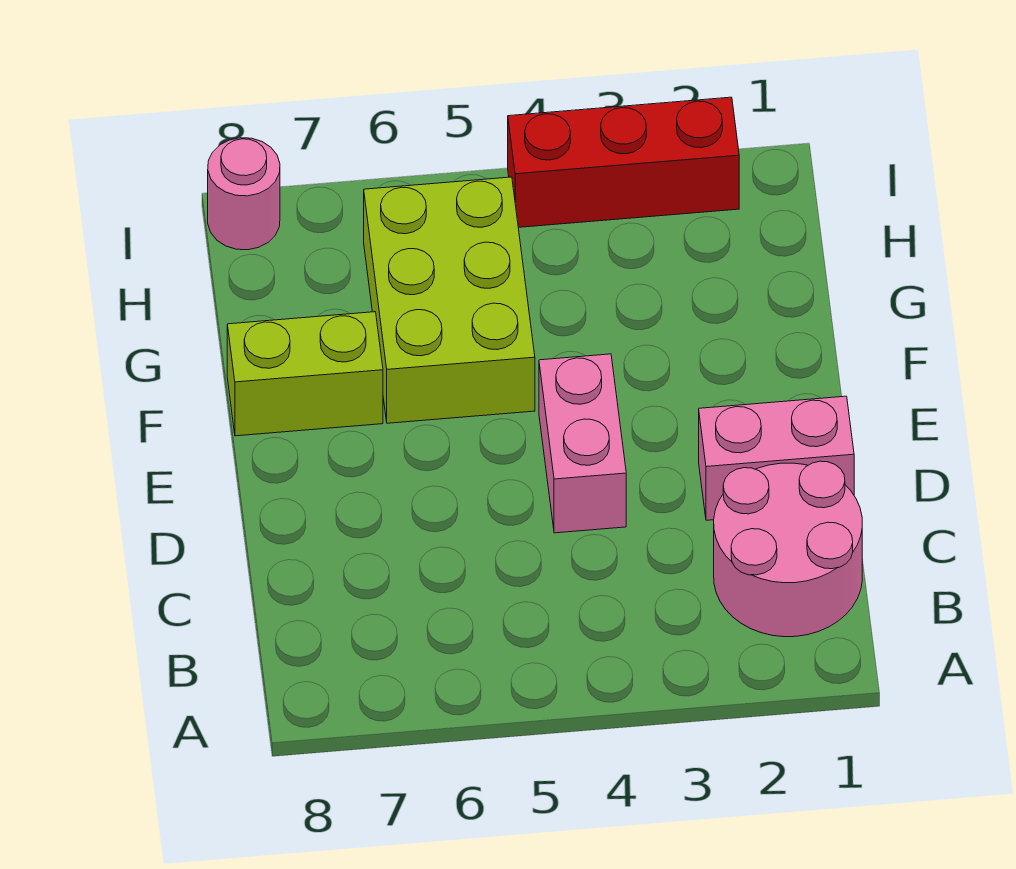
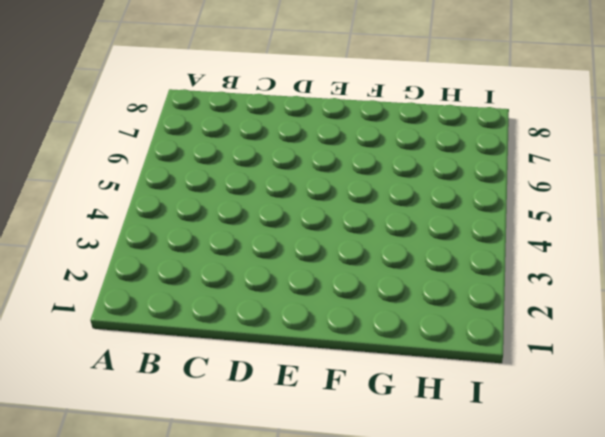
none -> pink round brick B1:C2 level 1
none -> pink brick D1:D2 level 1

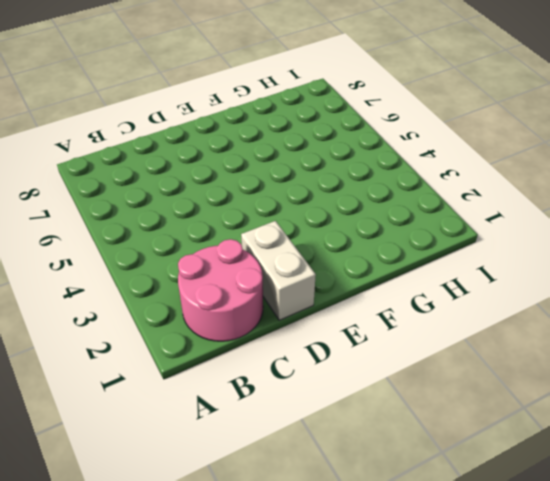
white brick D1:D2 level 1 -> pink brick D1:D2 level 1
none -> pink brick D4:E4 level 1
none -> lime brick F5:H6 level 1

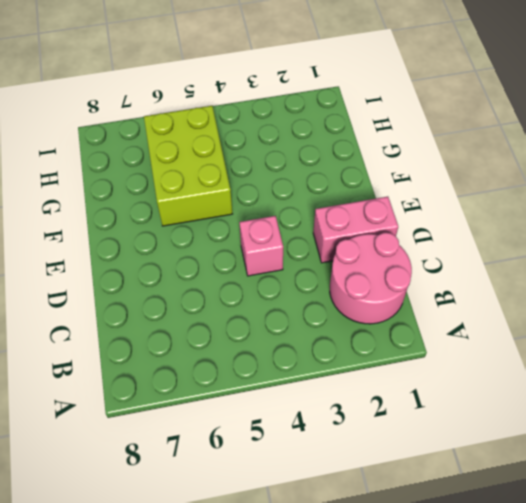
pink brick D4 level 1 -> pink brick D4:E4 level 1
none -> lime brick F7:F8 level 1
none -> red brick I2:I4 level 1

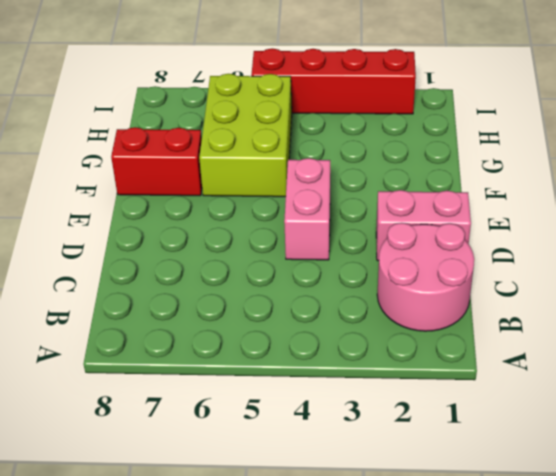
red brick F7:F8 level 1 -> lime brick F7:F8 level 1
red brick I2:I5 level 1 -> red brick I2:I4 level 1
none -> pink round brick I8 level 1

